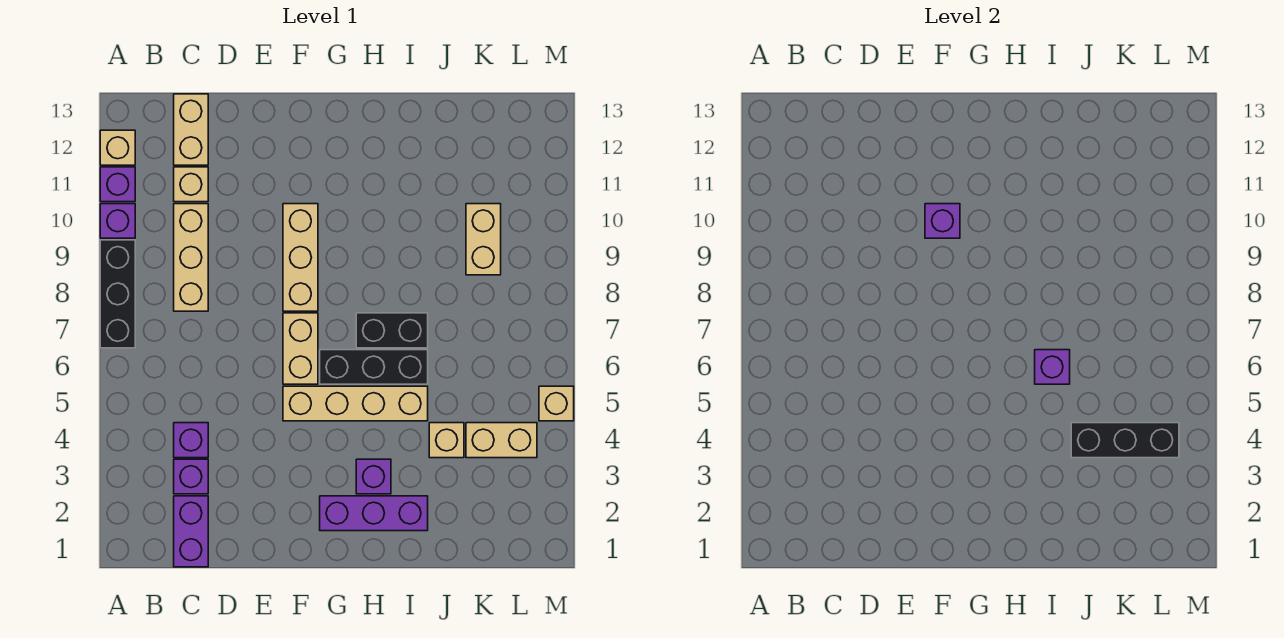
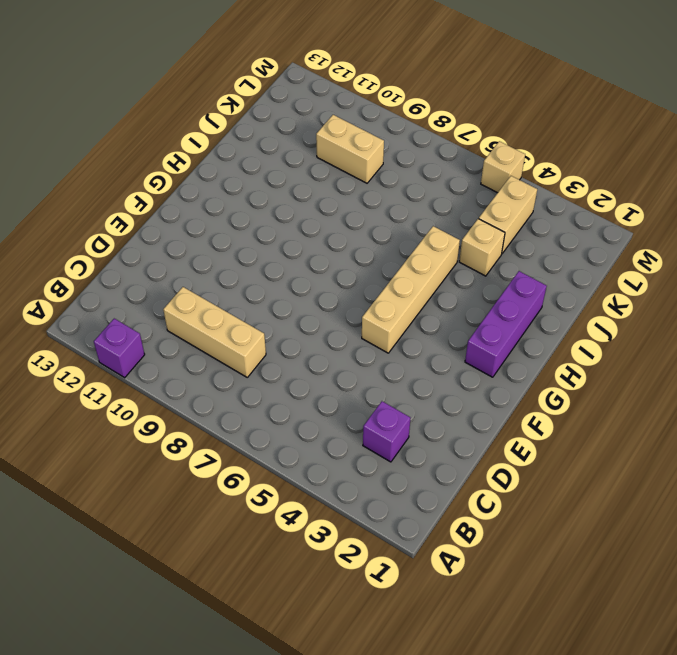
none -> black brick A7:A9 level 1
none -> purple brick A10 level 1
none -> tan brick A12 level 1

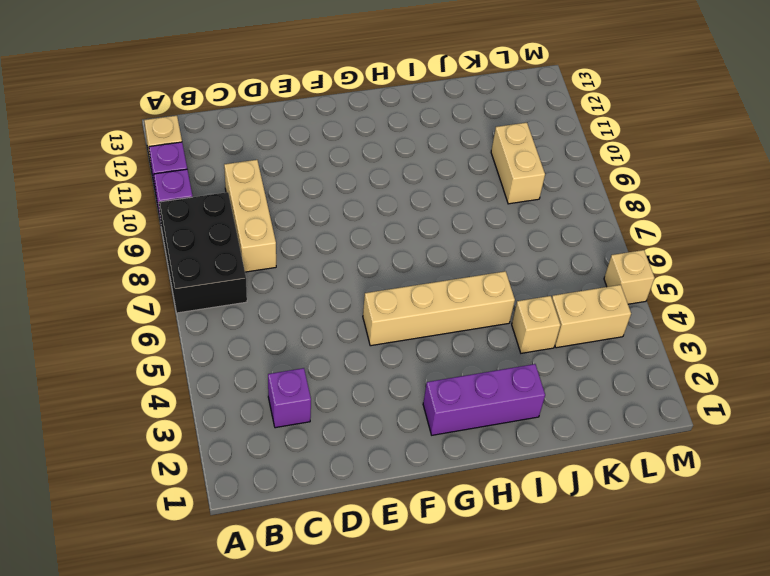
black brick A7:B9 level 1 -> black brick A7:A9 level 1
none -> purple brick C1:C2 level 1
none -> purple brick C4 level 1
none -> tan brick C11 level 1

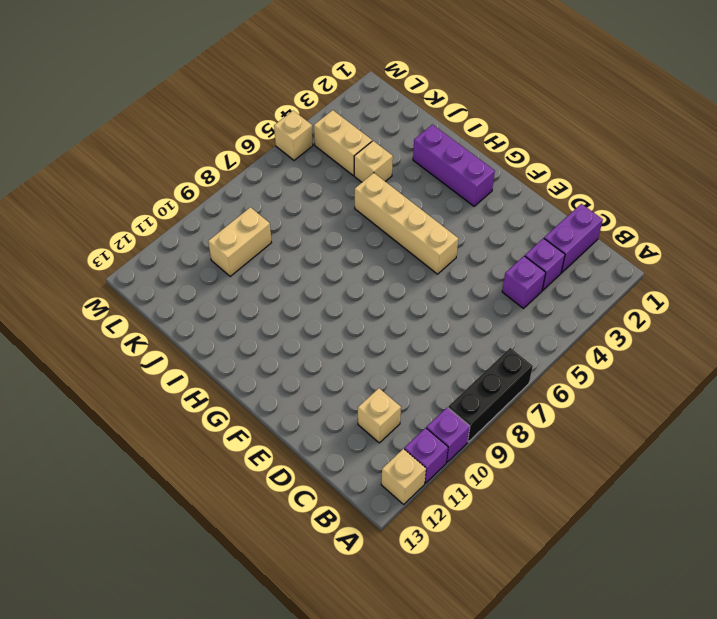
none -> tan brick C8:C10 level 1
none -> tan brick C12:C13 level 1
none -> tan brick F6:F7 level 1

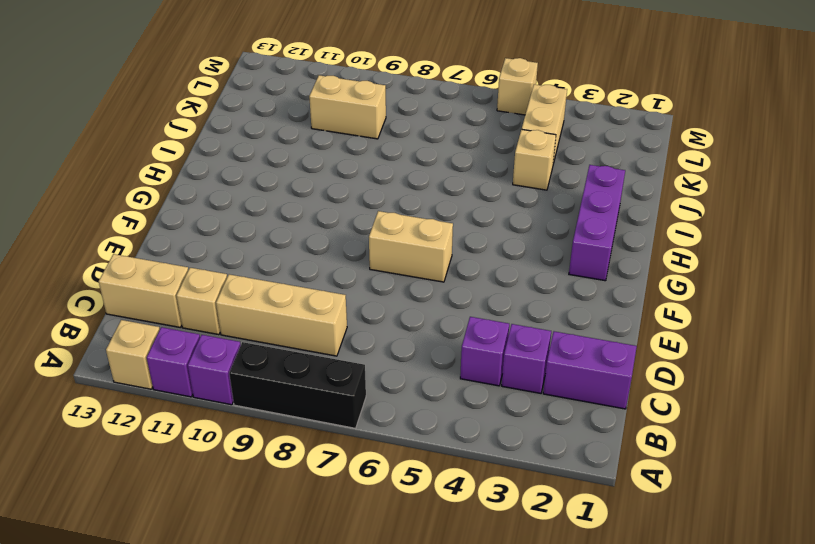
none -> tan brick F5:I5 level 1
none -> tan brick F8:F10 level 1
none -> black brick G6:I6 level 1

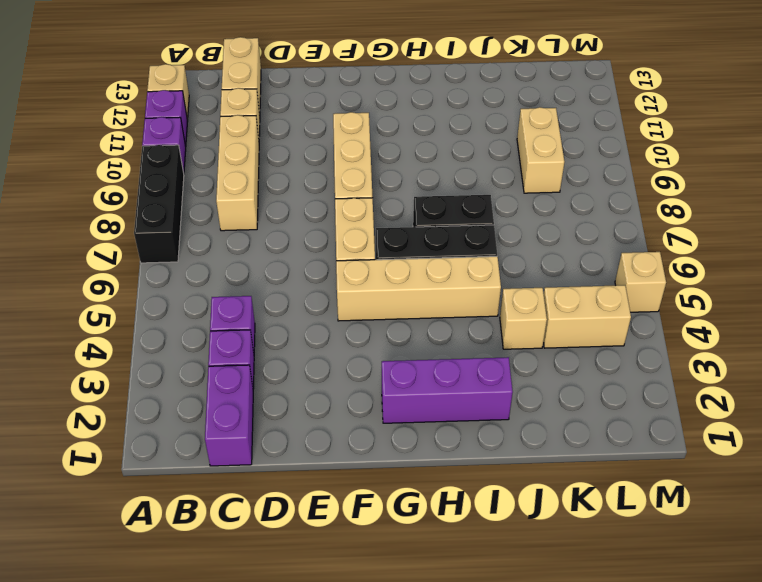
none -> purple brick H3 level 1
none -> purple brick F10 level 2
none -> purple brick I6 level 2

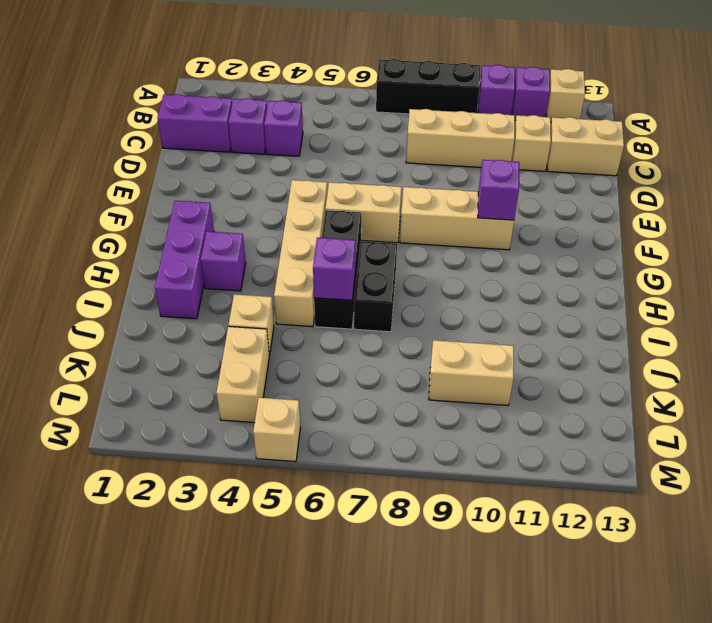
none -> black brick J4:L4 level 2

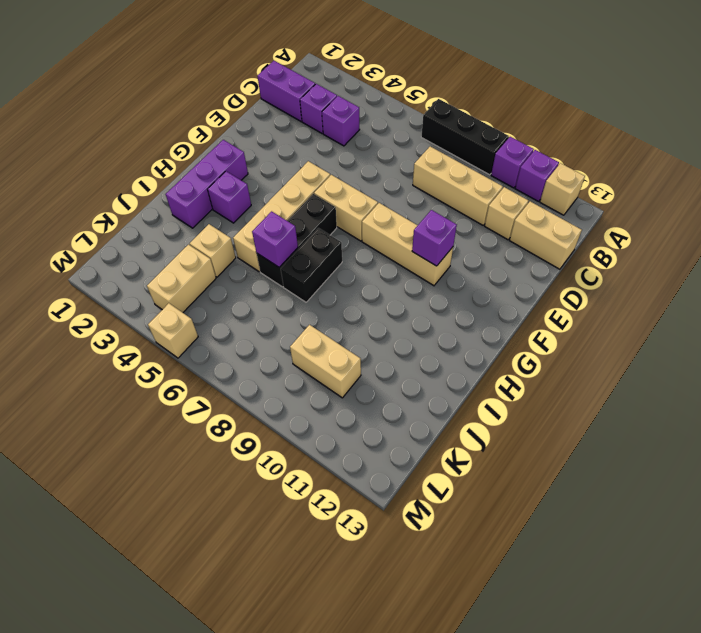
none -> black brick J4:L4 level 2

